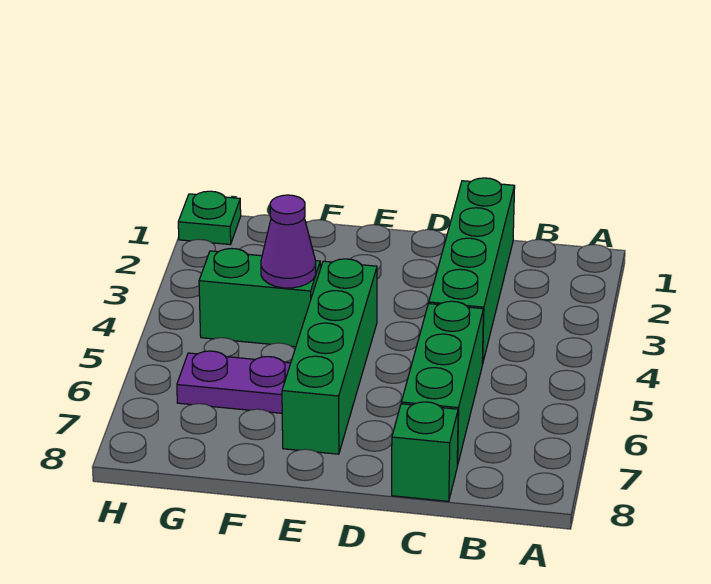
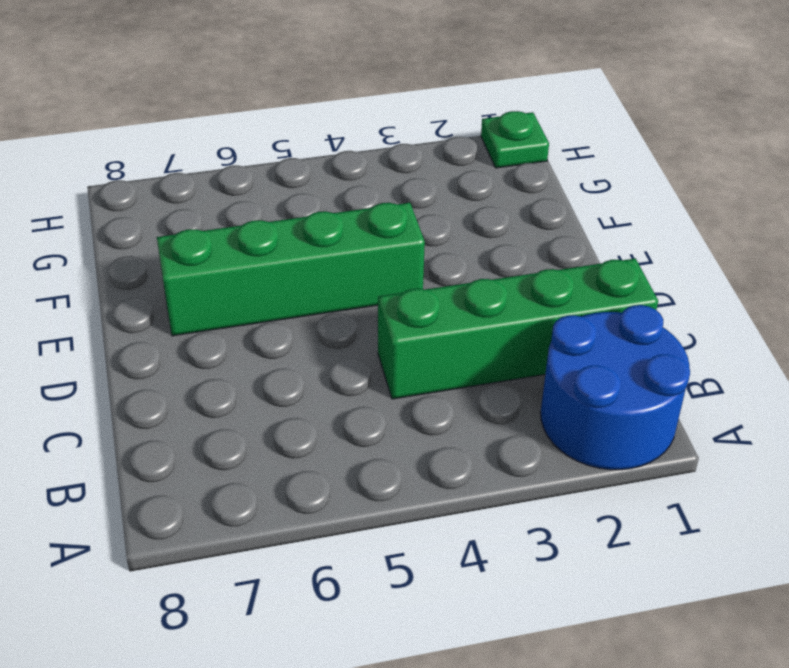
blue round brick A1:B2 level 1 -> none
none -> green brick C5:C7 level 1
none -> green brick C8 level 1

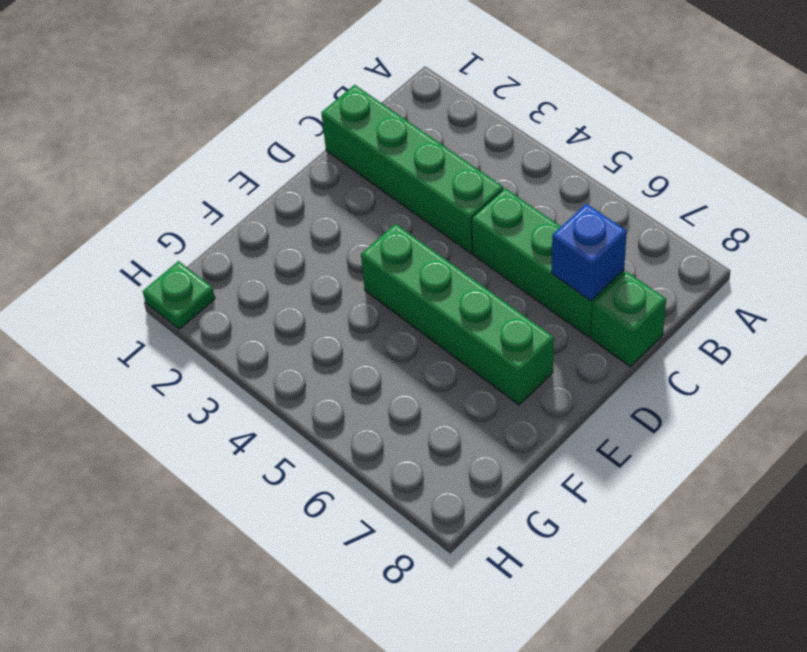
blue brick C7 level 2 -> none
none -> green brick F4:G4 level 1
none -> purple plate F6:G6 level 1

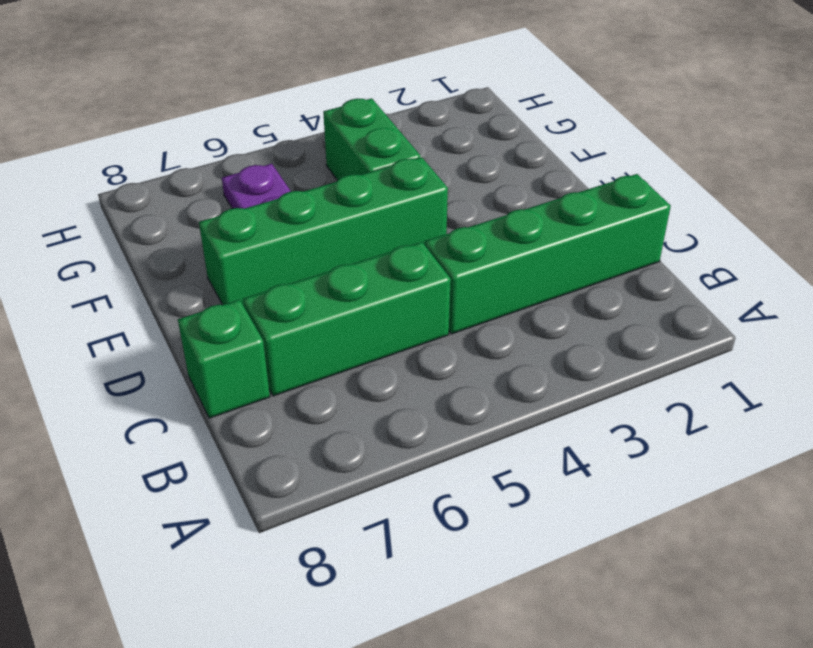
none -> green plate H1 level 1
none -> purple cone F4 level 2

